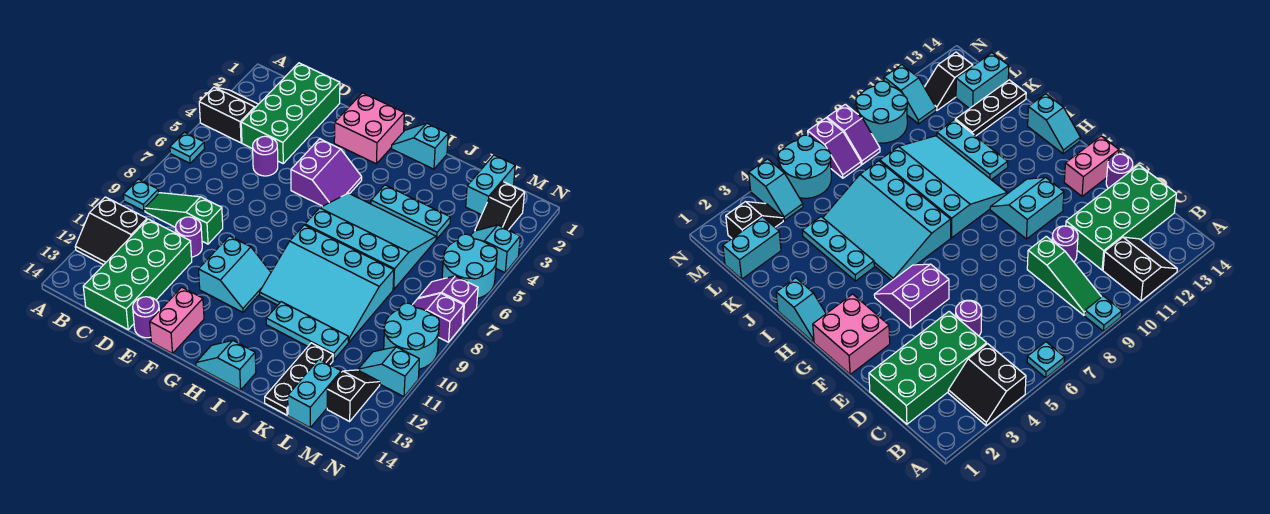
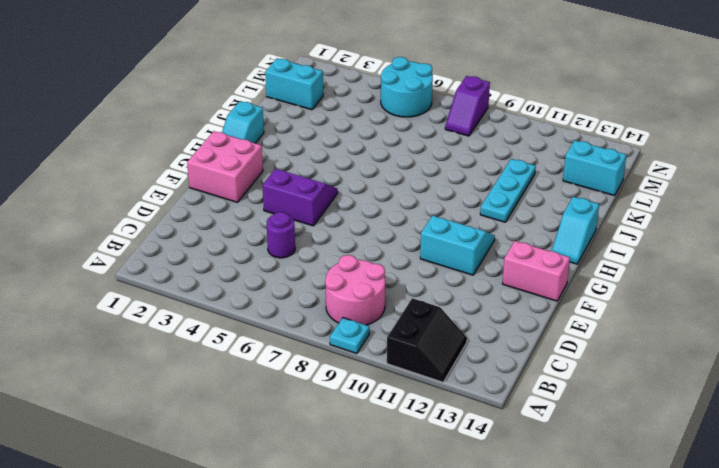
pink round brick B8:C9 level 1 -> green slope B9:D9 level 1 top D
none -> black slope A3:B4 level 1 top 4
none -> cyan plate A6 level 1
none -> green brick C1:D4 level 1
none -> green brick C11:D14 level 1

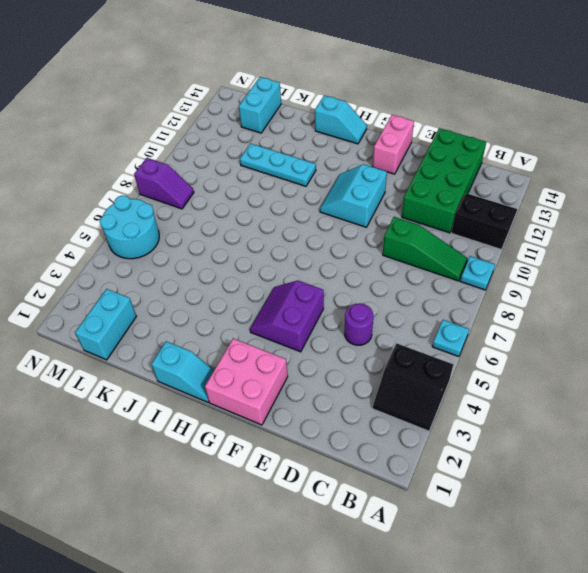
none -> green brick C1:D4 level 1
none -> purple round brick D10 level 1
none -> purple round brick E14 level 1
none -> cyan slope H5:K7 level 1 top 7

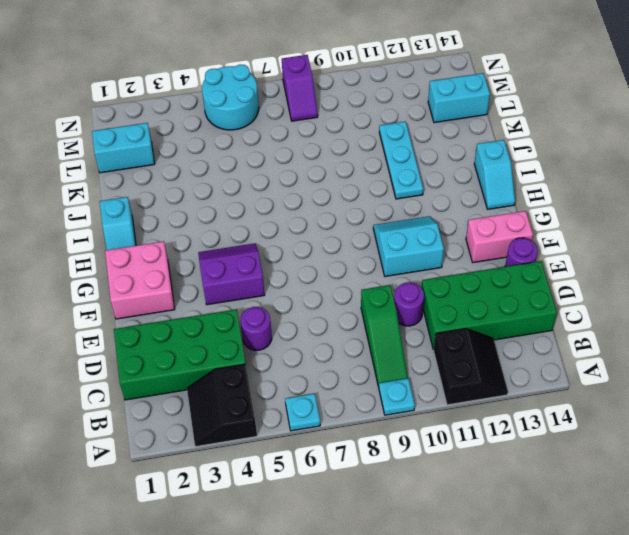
none -> cyan slope H5:K7 level 1 top 7
none -> cyan slope H8:K10 level 1 top 8
none -> cyan plate I4:K4 level 1
none -> black plate K12:K14 level 1

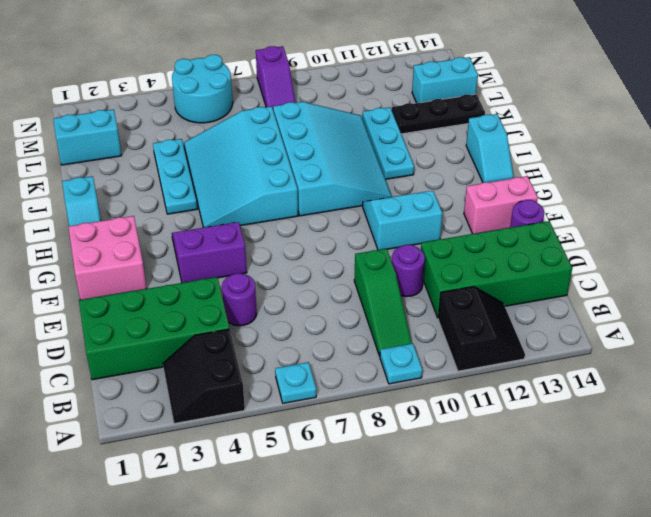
none -> black slope M2:M3 level 1 top 2
none -> cyan slope M4:N4 level 1 top N
none -> purple slope M7:N7 level 1 top N
none -> cyan round brick M9:N10 level 1

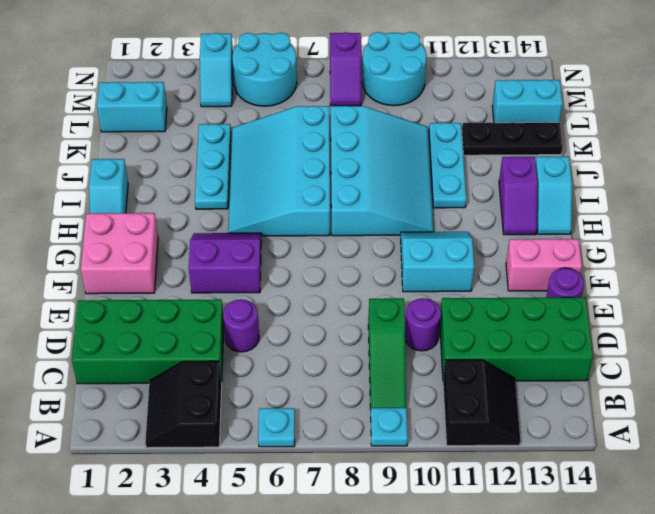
purple slope H13:I13 level 1 top I -> purple slope M7:N7 level 1 top N
none -> black slope M2:M3 level 1 top 2
none -> cyan slope M11:N11 level 1 top N
none -> black slope M12:M13 level 1 top 13

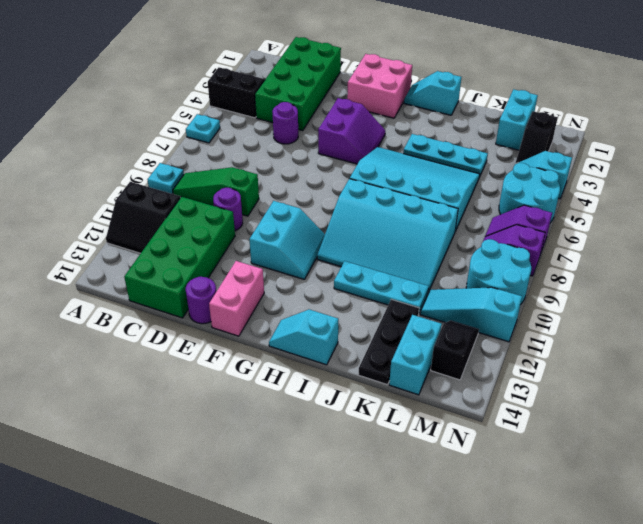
cyan slope L11:N11 level 1 top N -> cyan slope M11:N11 level 1 top N

